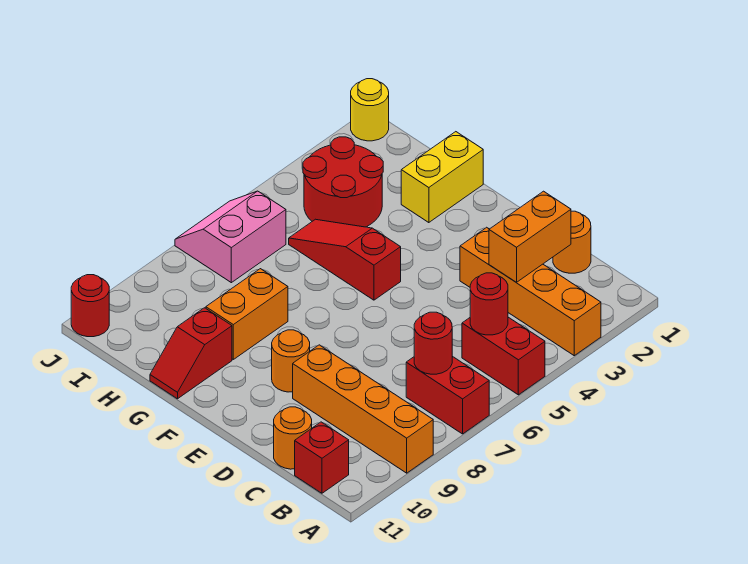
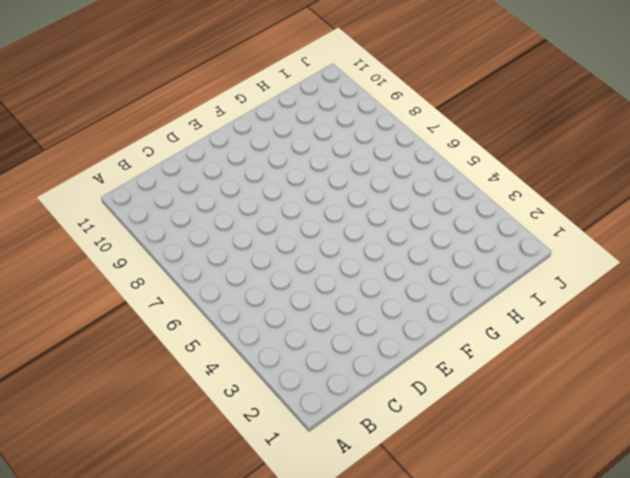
none -> orange brick A3:D3 level 1
none -> red brick A5:B5 level 1
none -> red brick A7:B7 level 1

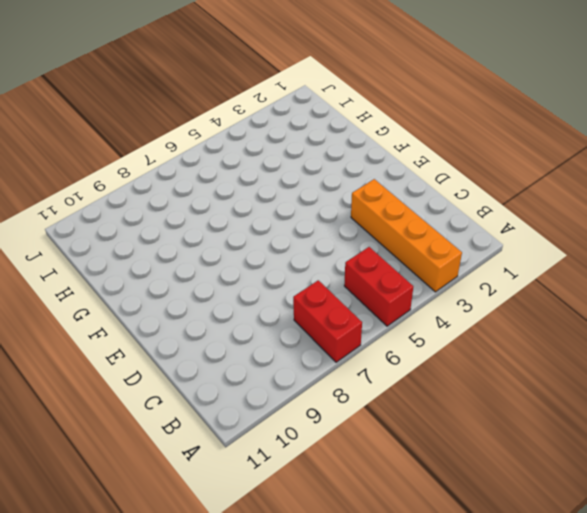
none -> orange brick A9:D9 level 1
none -> red brick B11 level 1
none -> orange round brick C1 level 1

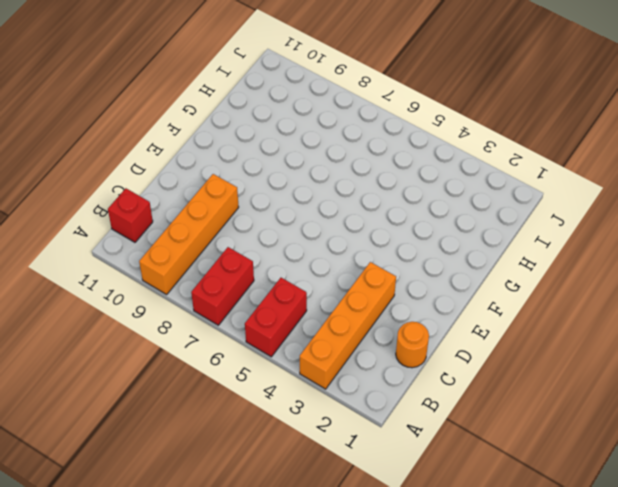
none -> orange round brick C11 level 1
none -> orange round brick E9 level 1
none -> red slope F5:H5 level 1 top F

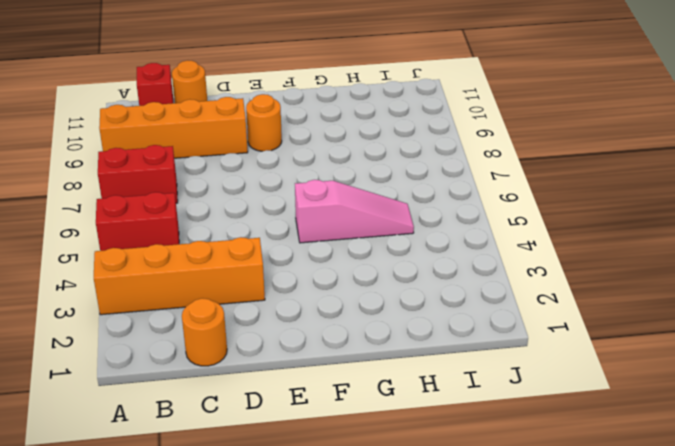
pink slope F5:H5 level 1 top F -> red slope F5:H5 level 1 top F
none -> yellow brick G1:G2 level 1
none -> orange brick G8:G9 level 1
none -> red slope G10:G11 level 1 top 10

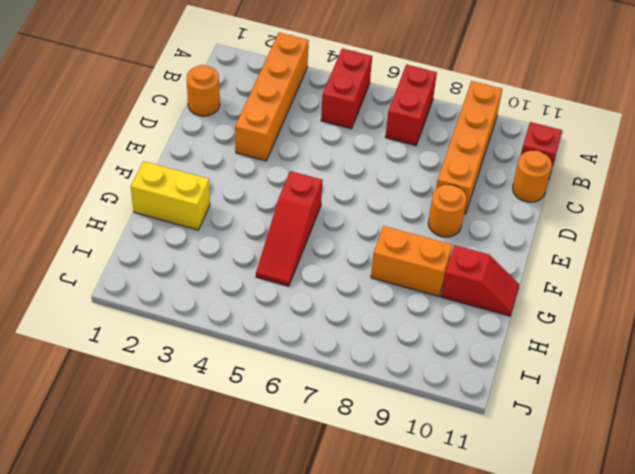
none -> red round brick H3:I4 level 1
none -> pink slope I6:J7 level 1 top I
none -> yellow round brick J1 level 1

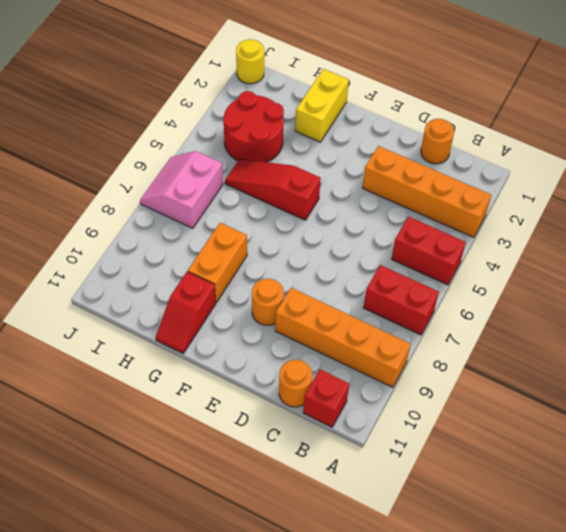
none -> red round brick J11 level 1
none -> red round brick B5 level 2
none -> red round brick B7 level 2

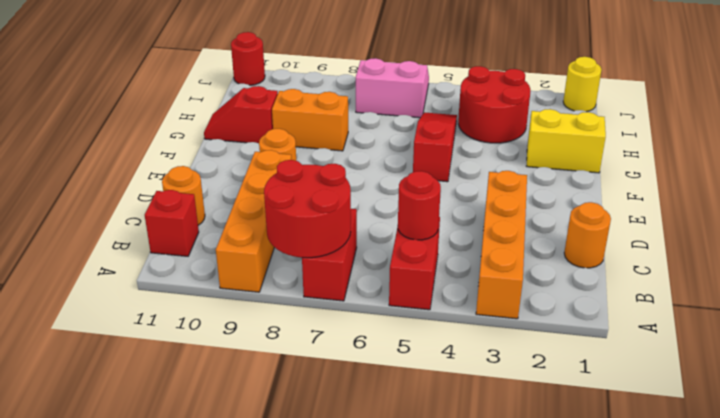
red round brick A7:B8 level 2 -> red round brick B7 level 2
none -> orange brick C2:C3 level 2

